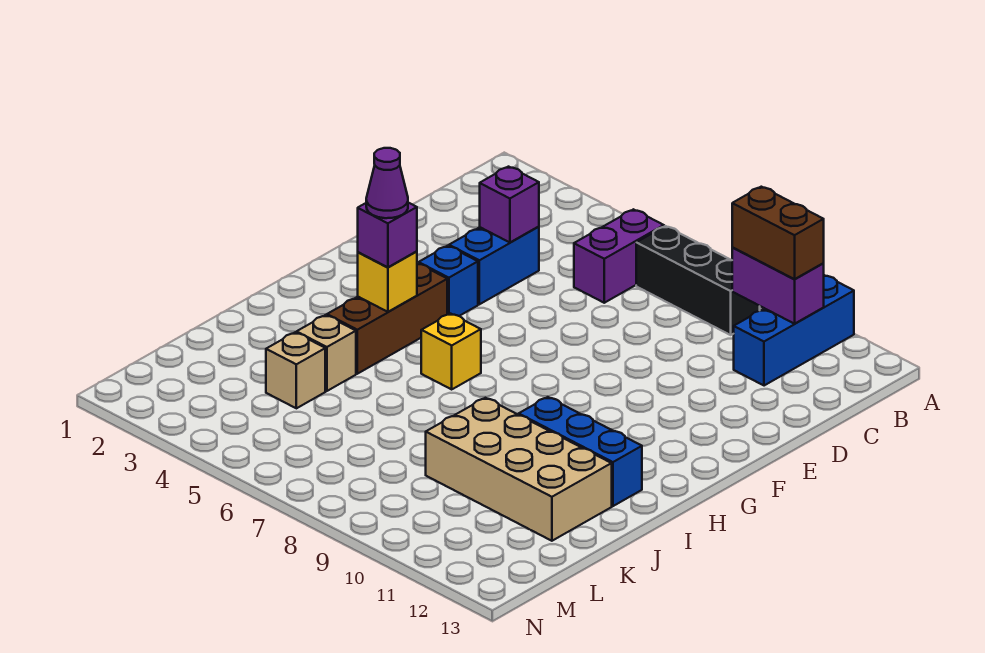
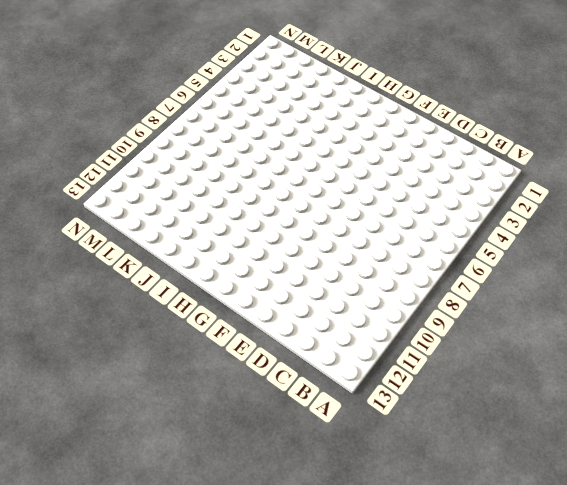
none -> blue brick A11:C11 level 1
none -> purple brick B6:C6 level 1
none -> black brick B7:B9 level 1

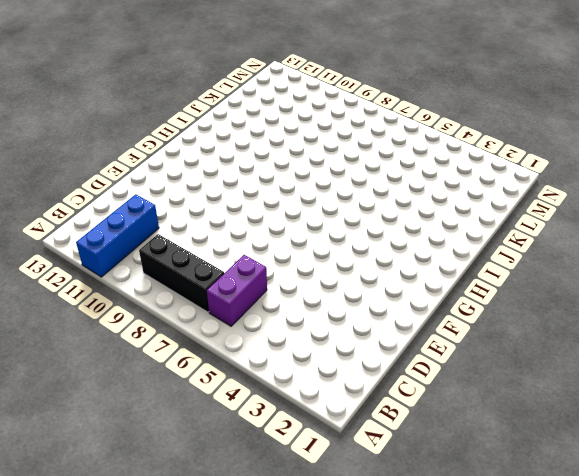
none -> blue brick D4:E4 level 1
none -> blue brick F4 level 1
none -> brown brick G4:I4 level 1

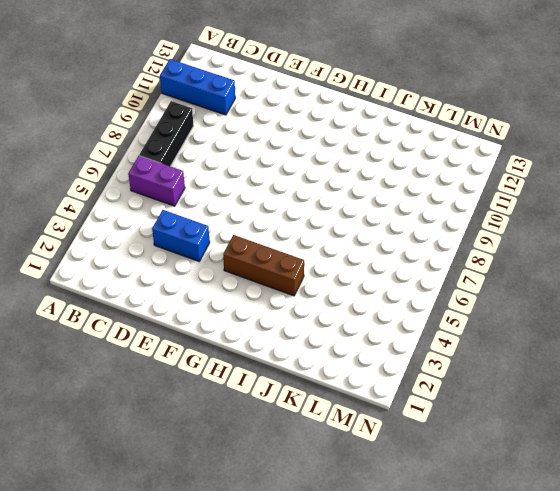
none -> blue brick F4 level 1
none -> yellow brick H6 level 1
none -> blue brick I10:I12 level 1

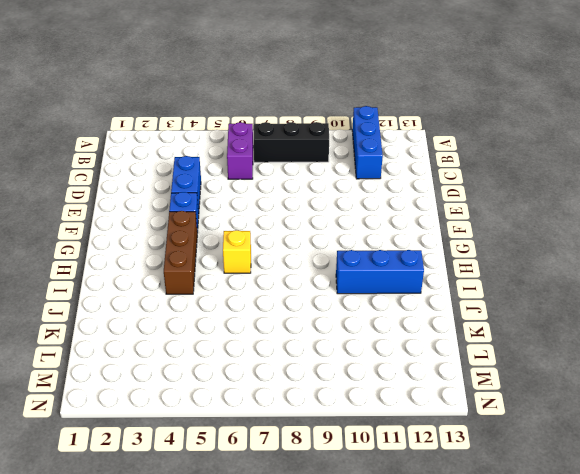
none -> tan brick J4 level 1
none -> tan brick J9:K12 level 1
none -> tan brick K4 level 1

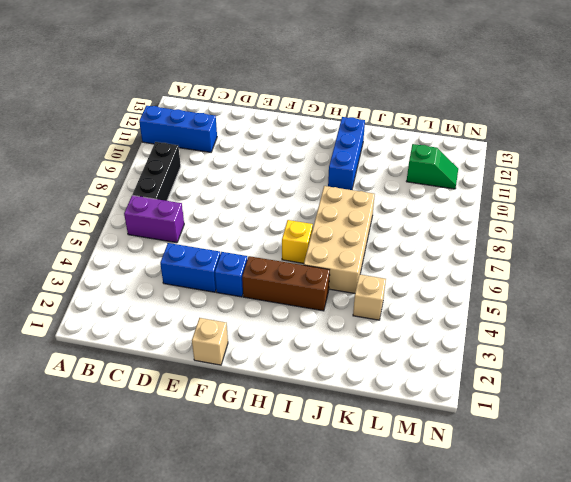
tan brick F1 level 1 -> tan brick J4 level 1
tan brick I5:J8 level 1 -> tan brick J9:K12 level 1
green slope L11:M11 level 1 top L -> none
none -> purple brick B10:B11 level 2
none -> purple brick D4 level 2
none -> yellow brick H4 level 2

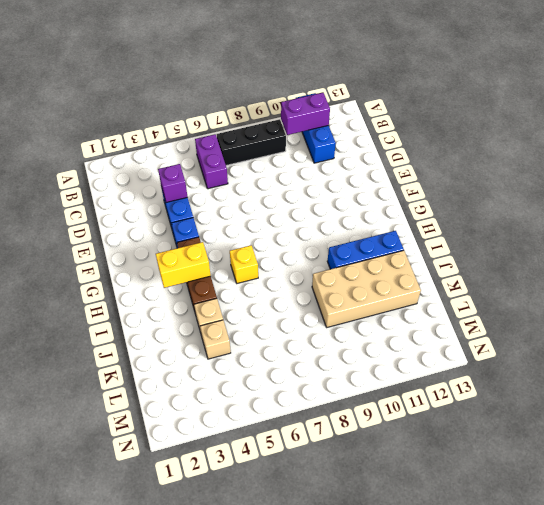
yellow brick H3:H4 level 2 -> yellow brick H4 level 2
none -> brown brick B10:B11 level 3
none -> purple brick H4 level 3
none -> purple cone H4 level 4

